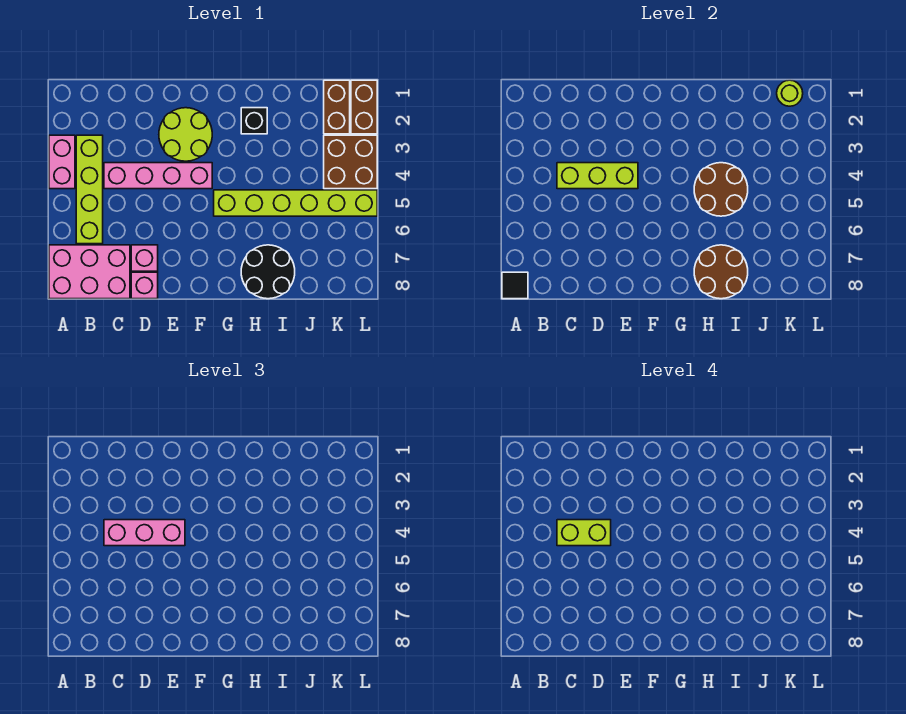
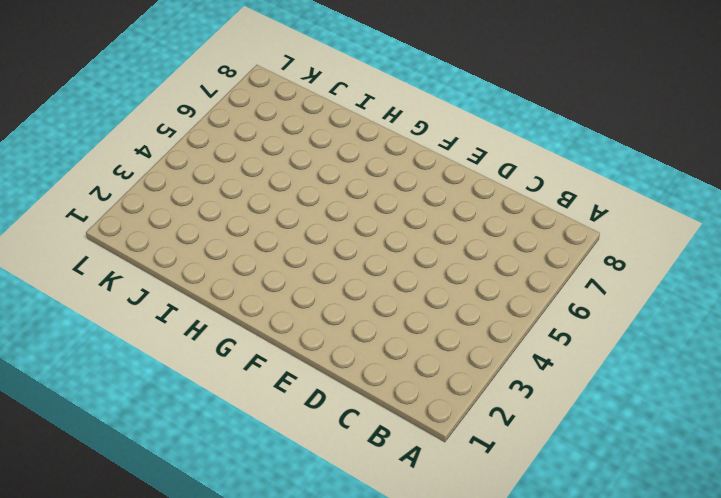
none -> pink brick A3:A4 level 1
none -> pink brick A7:C8 level 1
none -> lime brick B3:B6 level 1

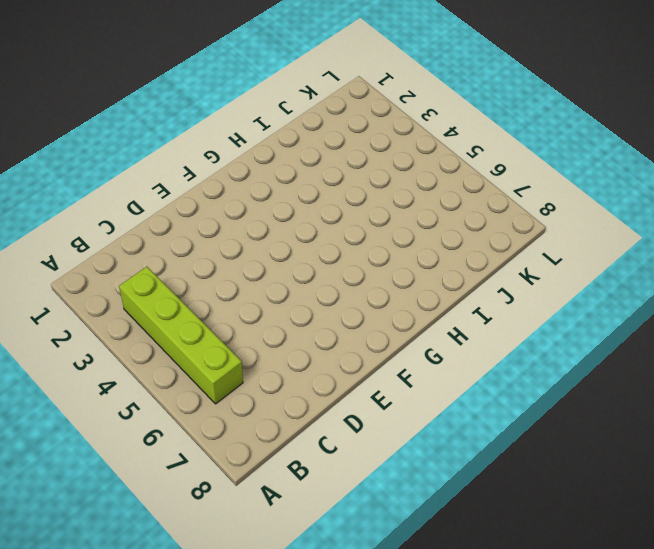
none -> pink brick A3:A4 level 1
none -> pink brick A7:C8 level 1
none -> pink brick C4:F4 level 1

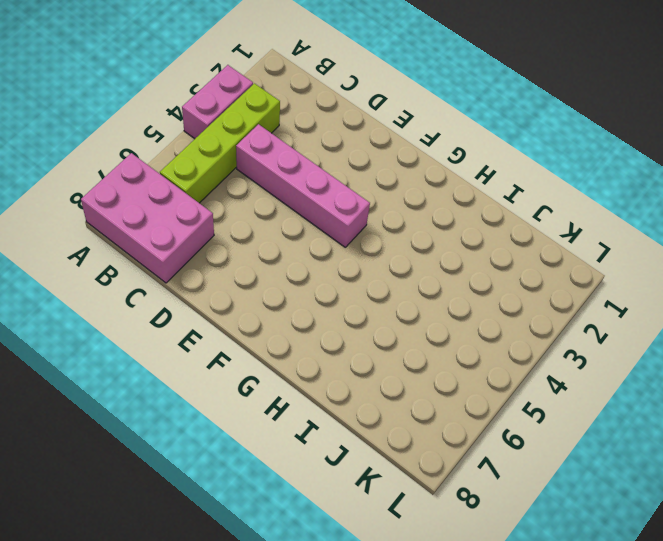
none -> pink brick D7 level 1
none -> pink brick D8 level 1
none -> lime round brick E2:F3 level 1

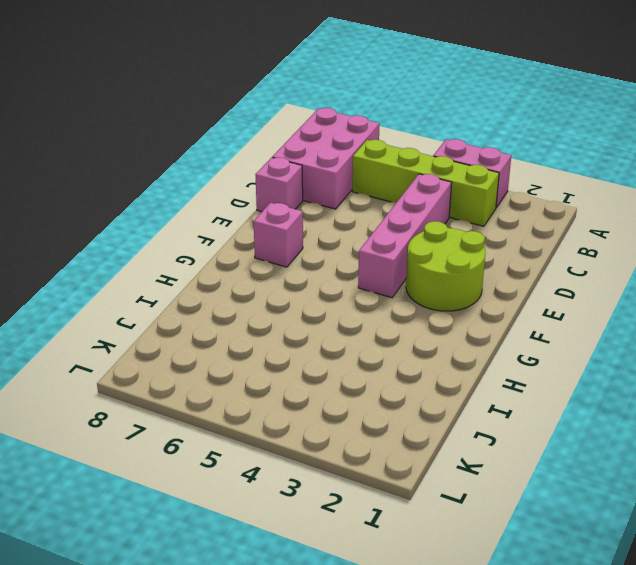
pink brick F7 level 1 -> pink brick D7 level 1
none -> lime brick G5:L5 level 1
none -> black brick H2 level 1
none -> black round brick H7:I8 level 1

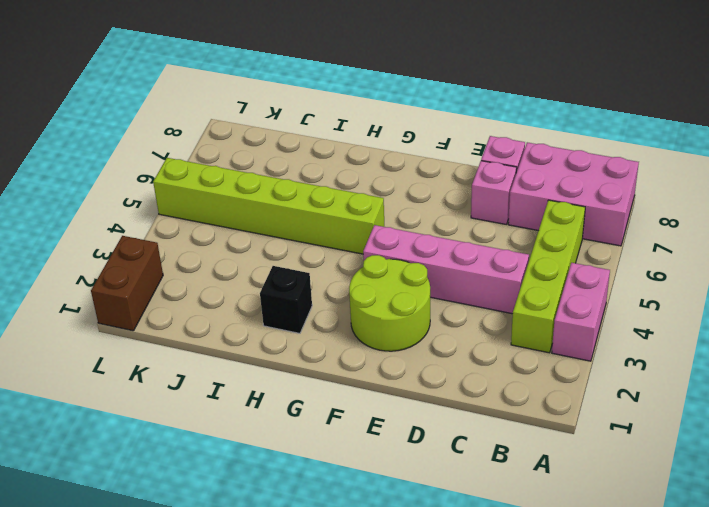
none -> black round brick H7:I8 level 1
none -> brown brick K1:K2 level 1
none -> brown brick K3:L4 level 1

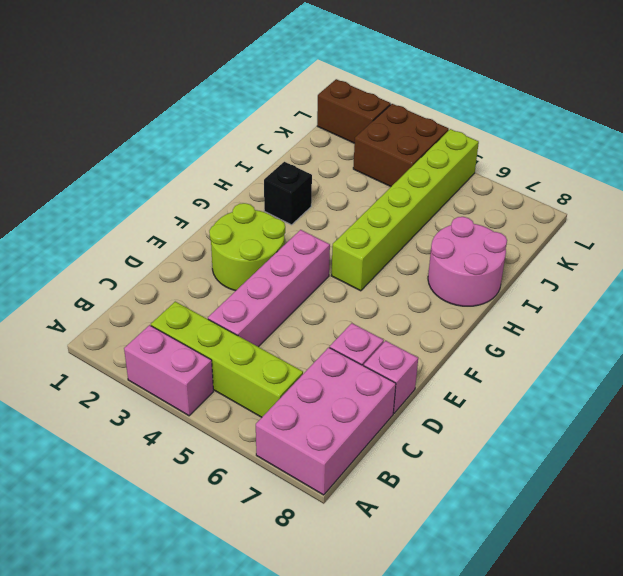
pink round brick H7:I8 level 1 -> black round brick H7:I8 level 1
none -> brown brick K1:K2 level 1
none -> black tile A8 level 2
none -> lime brick C4:E4 level 2

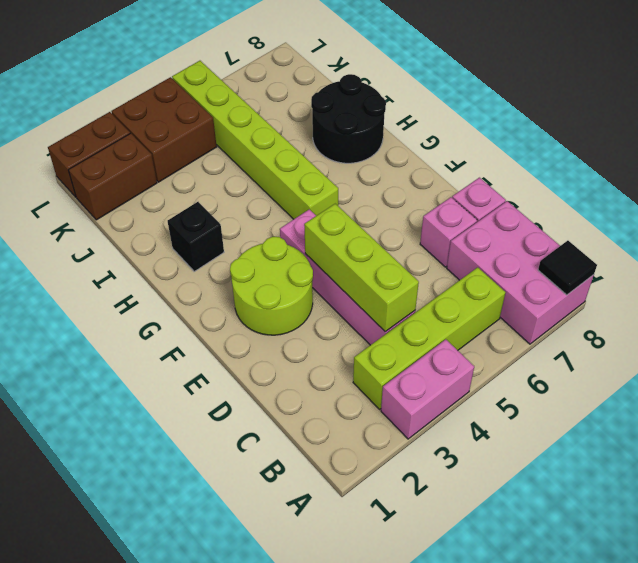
none -> brown round brick H4:I5 level 2
none -> brown round brick H7:I8 level 2
none -> lime round brick K1 level 2

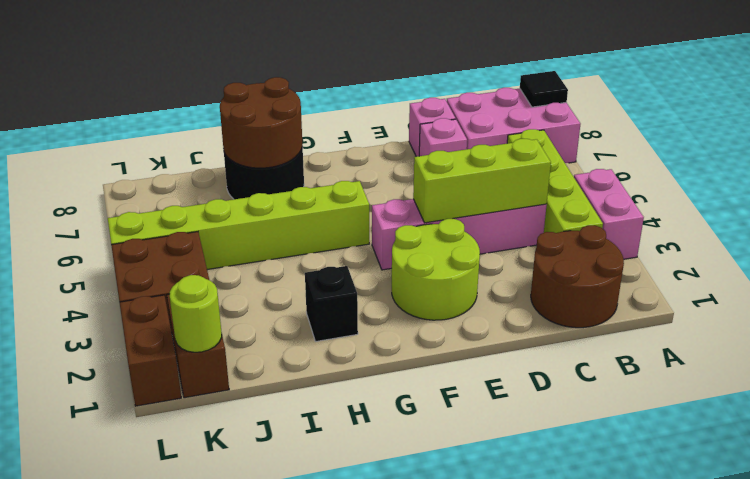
brown round brick B1:C2 level 1 -> brown round brick H4:I5 level 2
none -> pink brick C4:E4 level 3
none -> lime brick C4:D4 level 4

